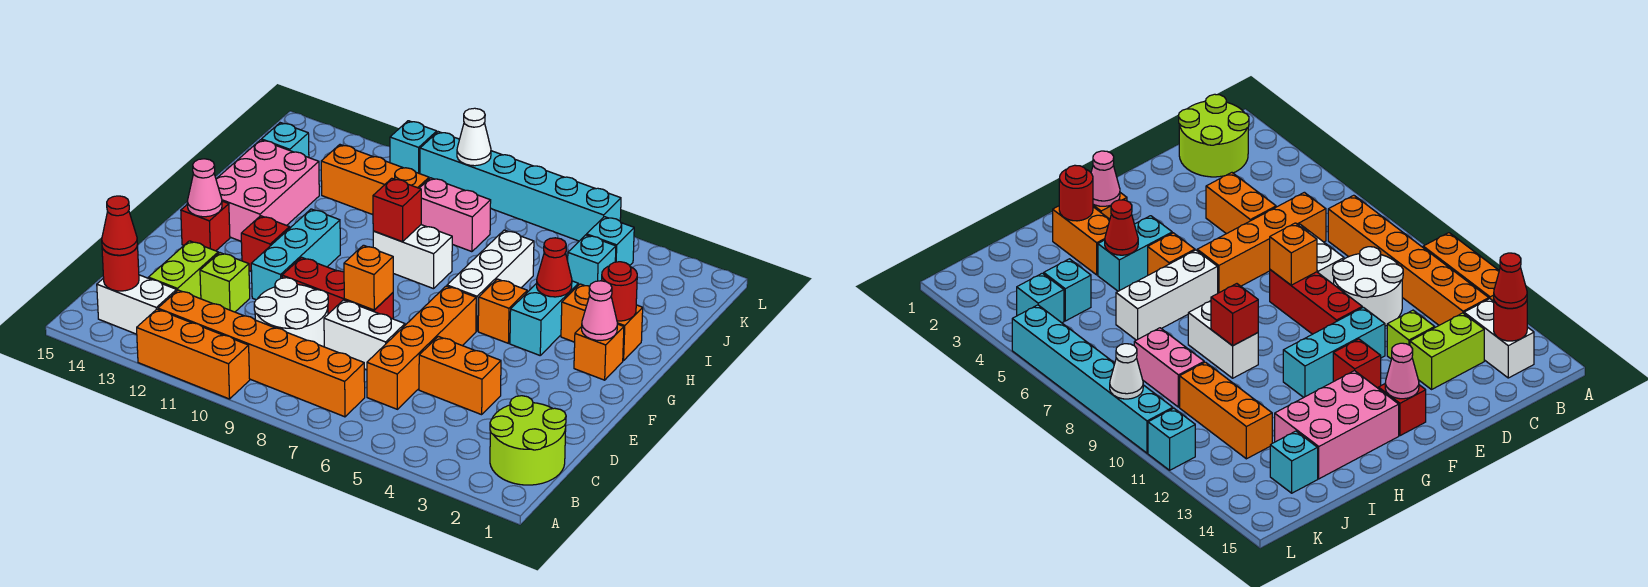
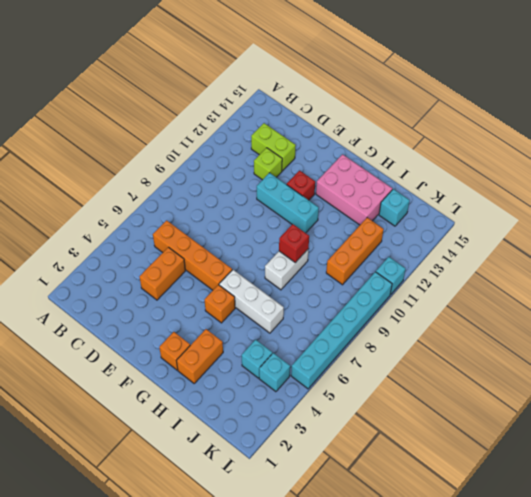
none -> orange brick A10:A12 level 1
none -> lime round brick B1:C2 level 1
none -> orange brick B7:B12 level 1
none -> white brick B13:B14 level 1

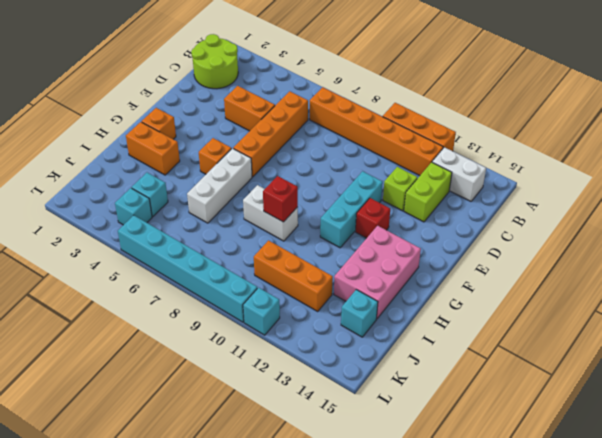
none -> white round brick C9:D10 level 1
none -> white brick D7:D8 level 1
none -> red brick E8:E10 level 1
none -> red brick F14 level 1

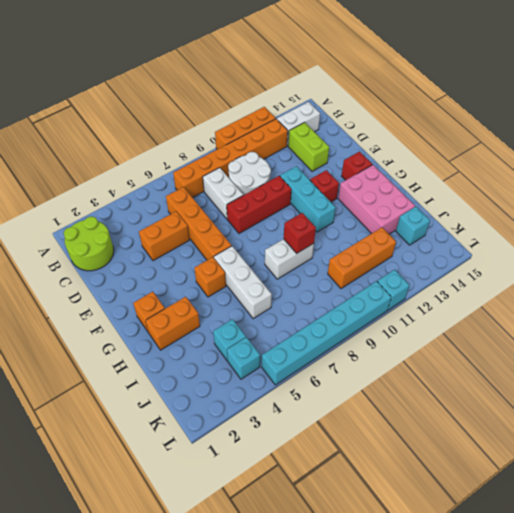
white brick C8:D8 level 1 -> white brick D7:D8 level 1
none -> lime brick D12 level 1
none -> cyan brick G4:H4 level 1
none -> pink brick J8:J9 level 1
none -> red round brick B14 level 2

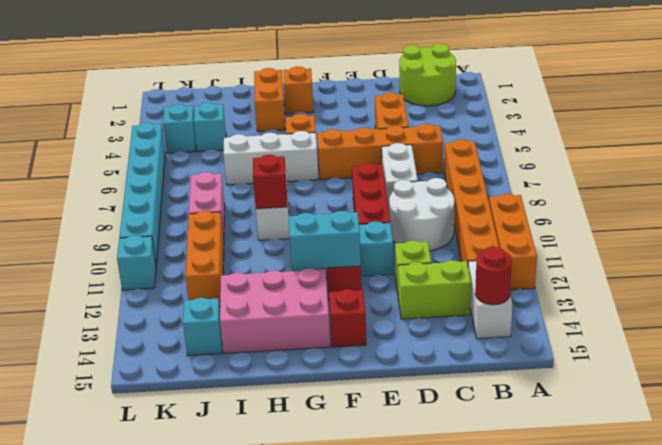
cyan brick F12:G12 level 2 -> cyan brick G4:H4 level 1
none -> orange brick E8 level 2
none -> pink cone F14 level 2
none -> pink cone G2 level 2
none -> red round brick H2 level 2

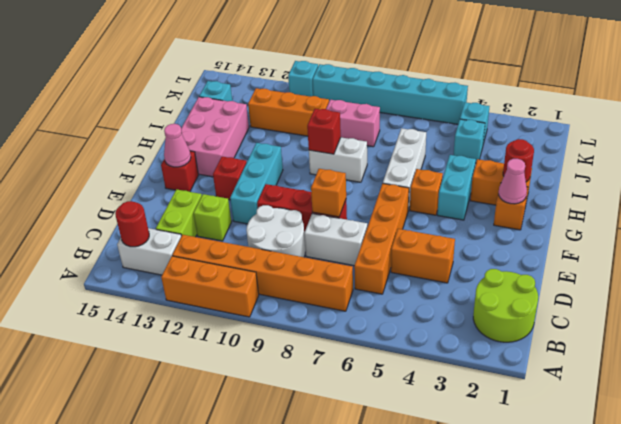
none -> red cone H4 level 2
none -> white cone L9 level 2
none -> red cone B14 level 3

